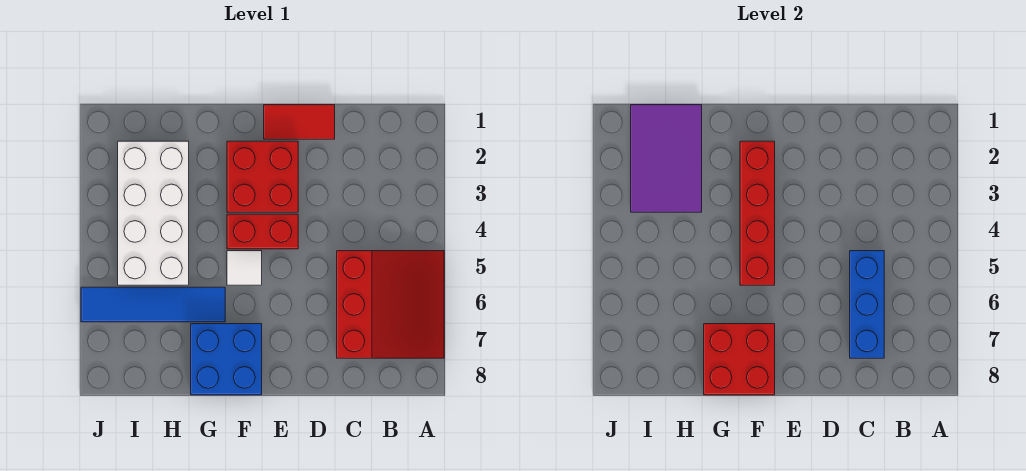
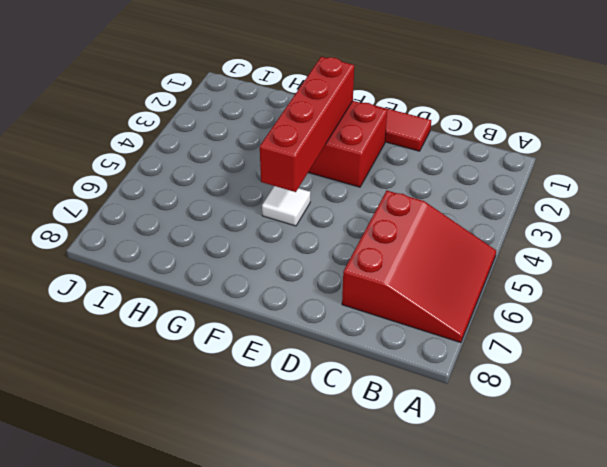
none -> red brick E4:F4 level 1
none -> blue brick F7:G8 level 1
none -> blue tile G6:J6 level 1

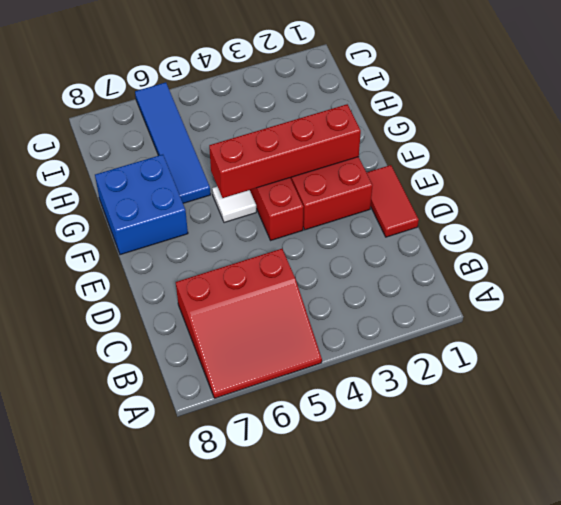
none -> white brick H2:I5 level 1
none -> blue brick C5:C7 level 2
none -> red brick F7:G8 level 2

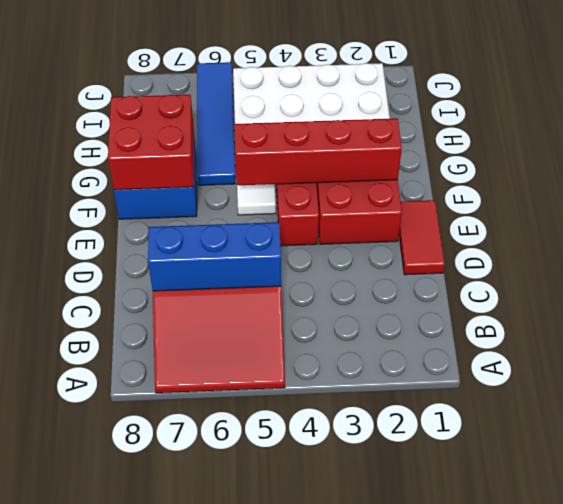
none -> purple tile H1:I3 level 2

